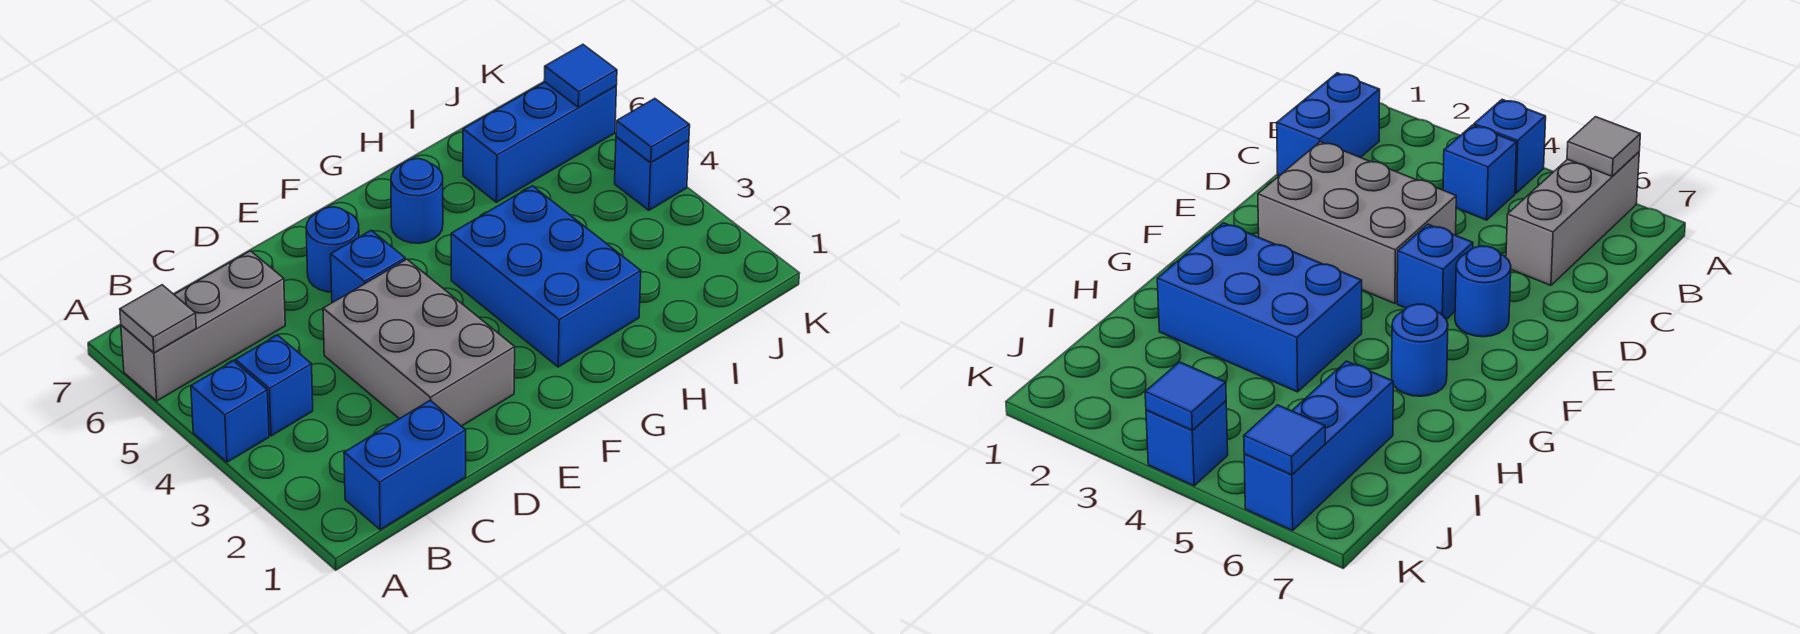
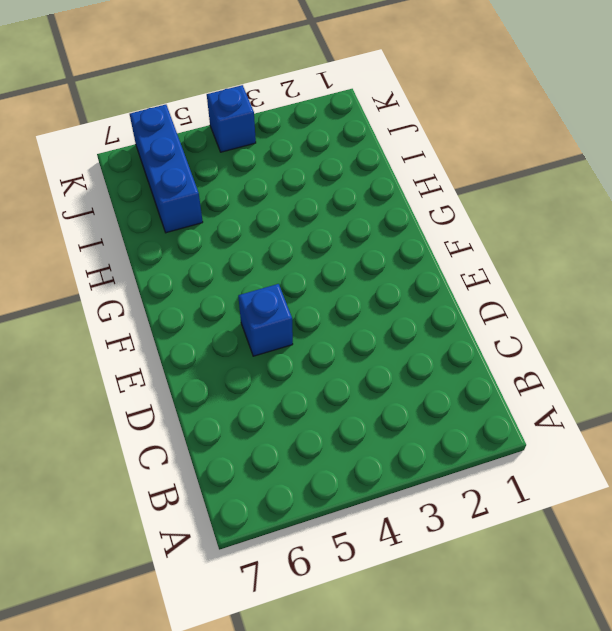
none -> blue brick A4 level 1
none -> grey brick A6:C6 level 1
none -> blue brick B1:C1 level 1

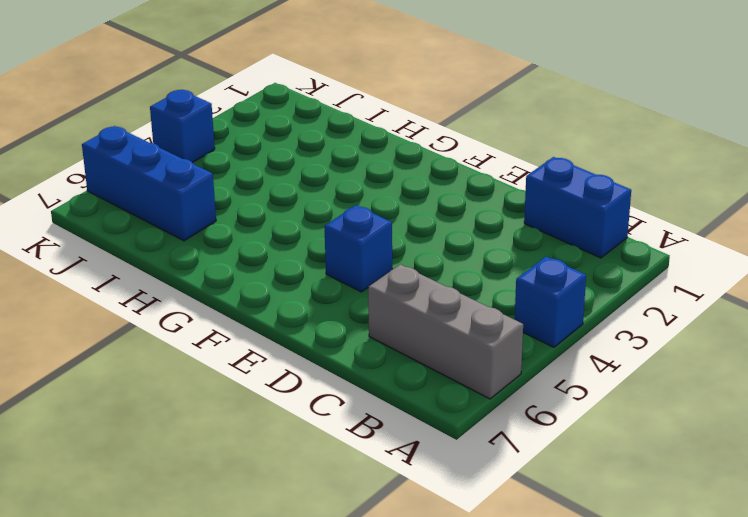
none -> blue brick B4 level 1
none -> grey brick D2:E4 level 1
none -> blue round brick E6 level 1

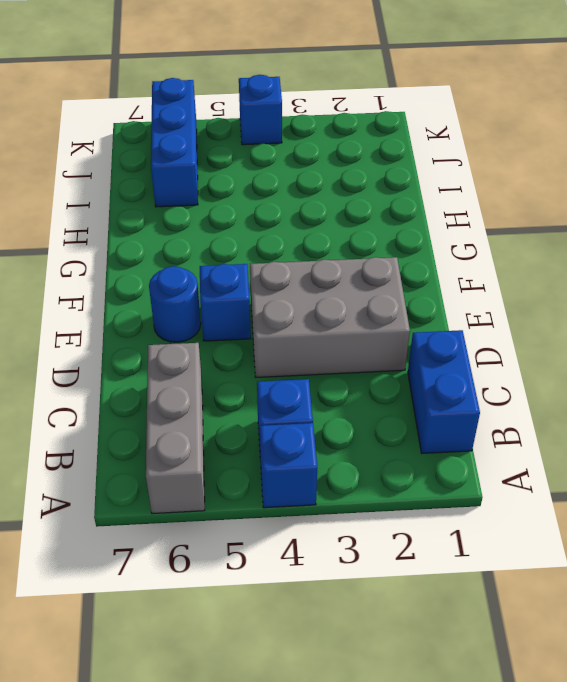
none -> blue brick G2:H4 level 1
none -> blue round brick G6 level 1
none -> grey tile A6 level 2

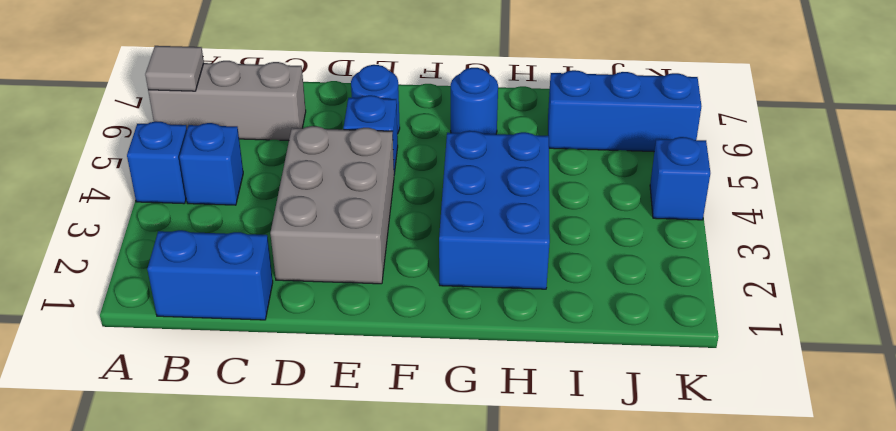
none -> blue tile K4 level 2
none -> blue tile K6 level 2

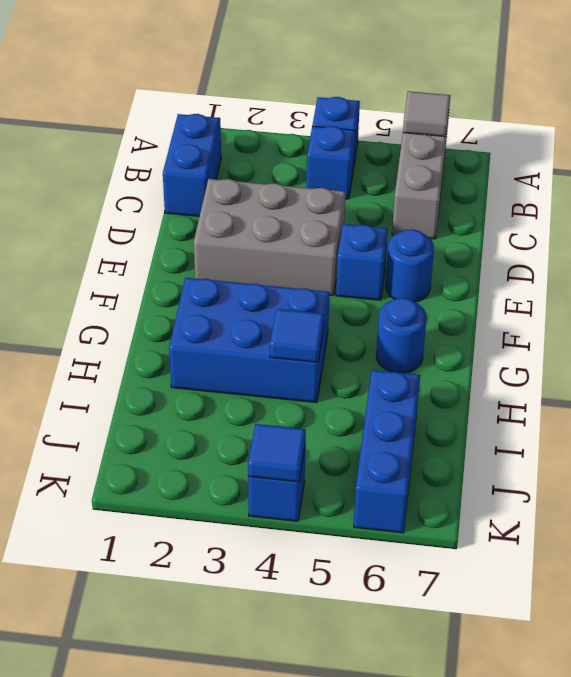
blue tile H4 level 2 -> blue tile K6 level 2

